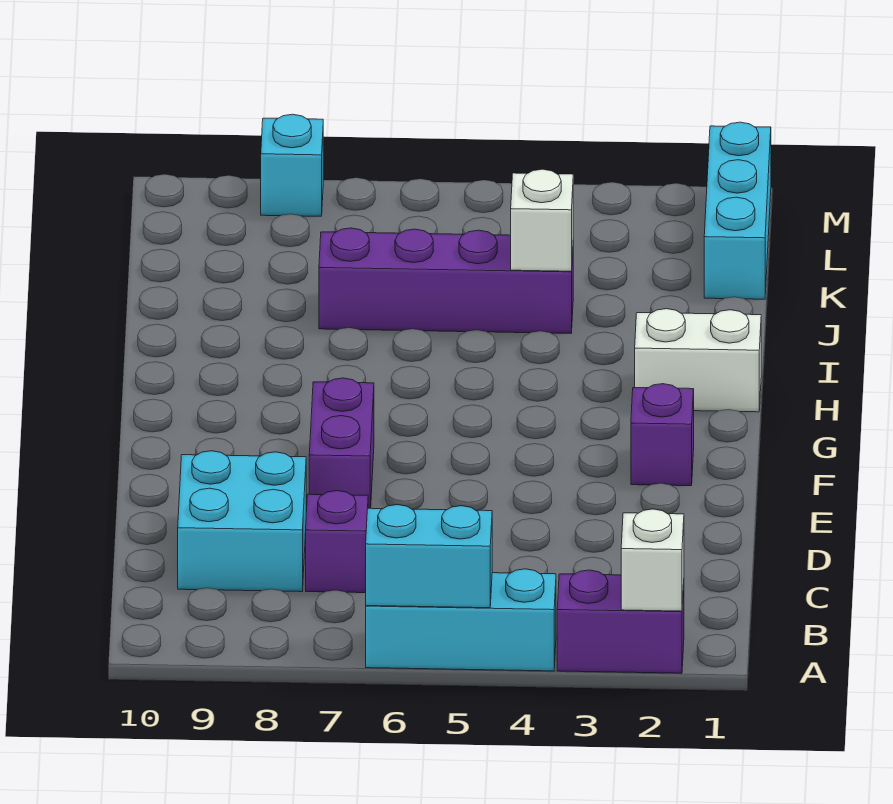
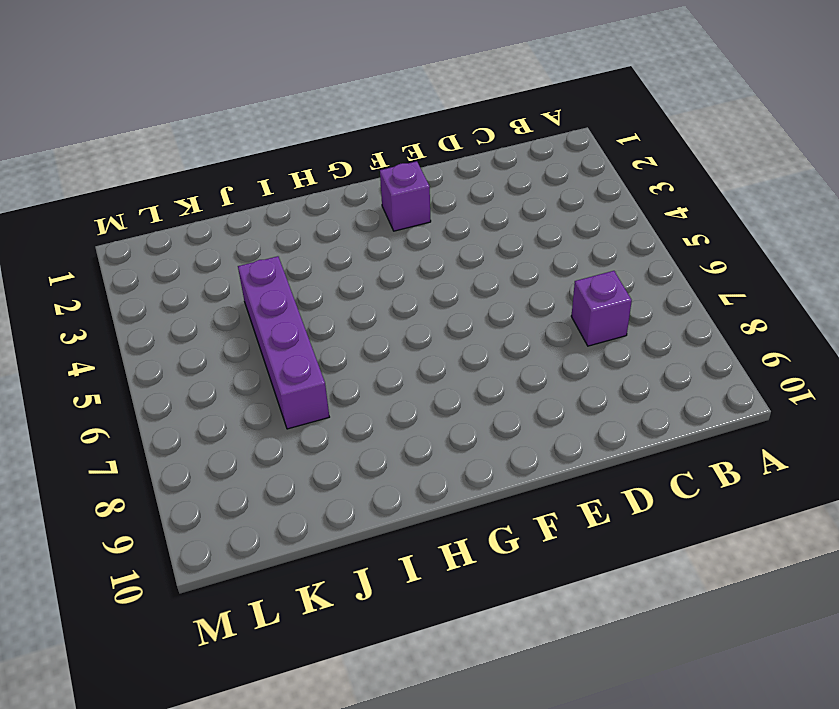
none -> purple brick A2:A3 level 1
none -> cyan brick A4:A6 level 1
none -> cyan brick C8:D9 level 1

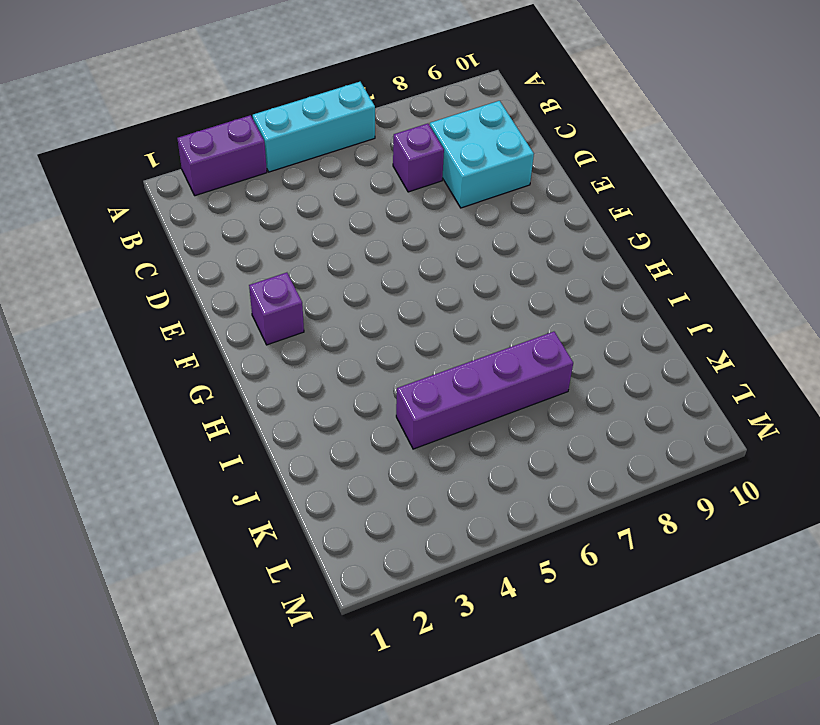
none -> purple brick E7:F7 level 1
none -> white brick H1:H2 level 1
none -> cyan brick K1:M1 level 1

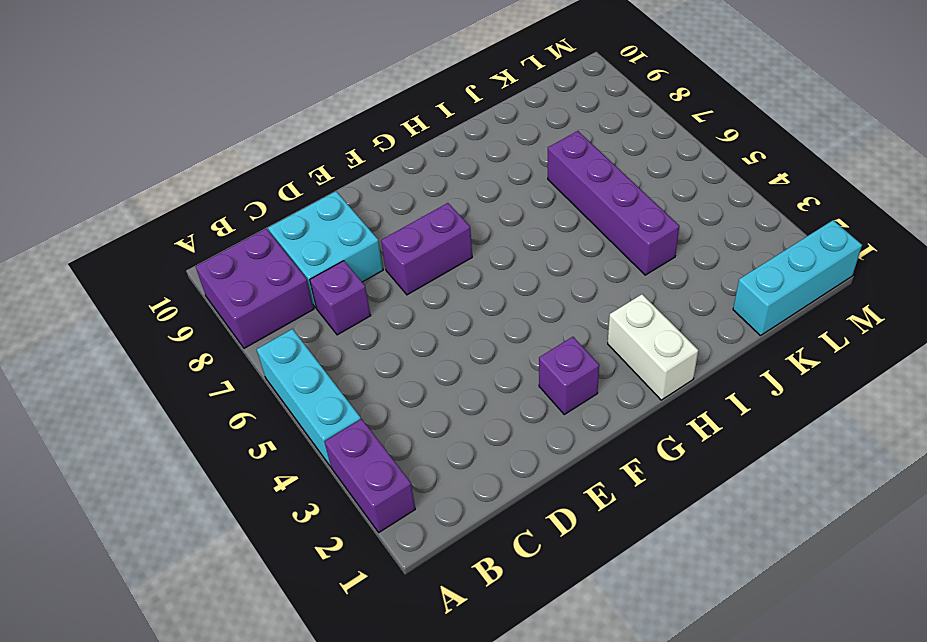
purple brick A8:B9 level 1 -> none
none -> cyan brick M8 level 1
none -> white brick A2 level 2
none -> cyan brick A5:A6 level 2

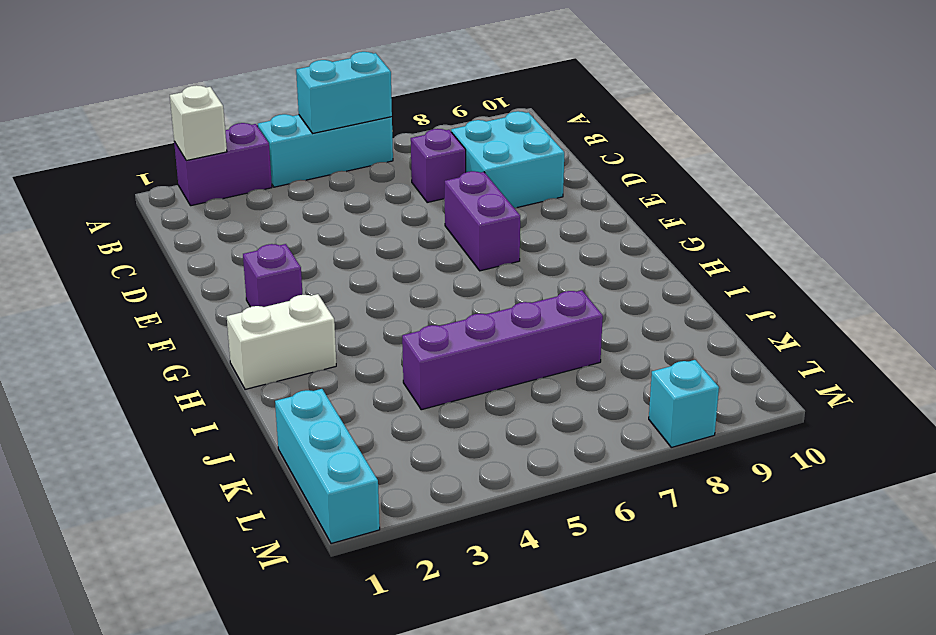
none -> white brick J4 level 2

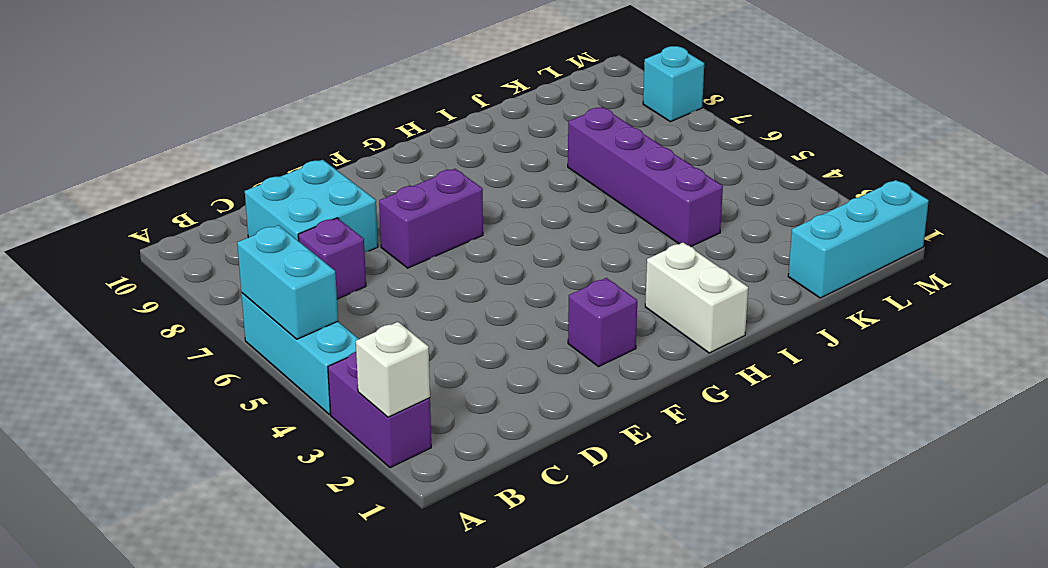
none -> white brick J4 level 2

